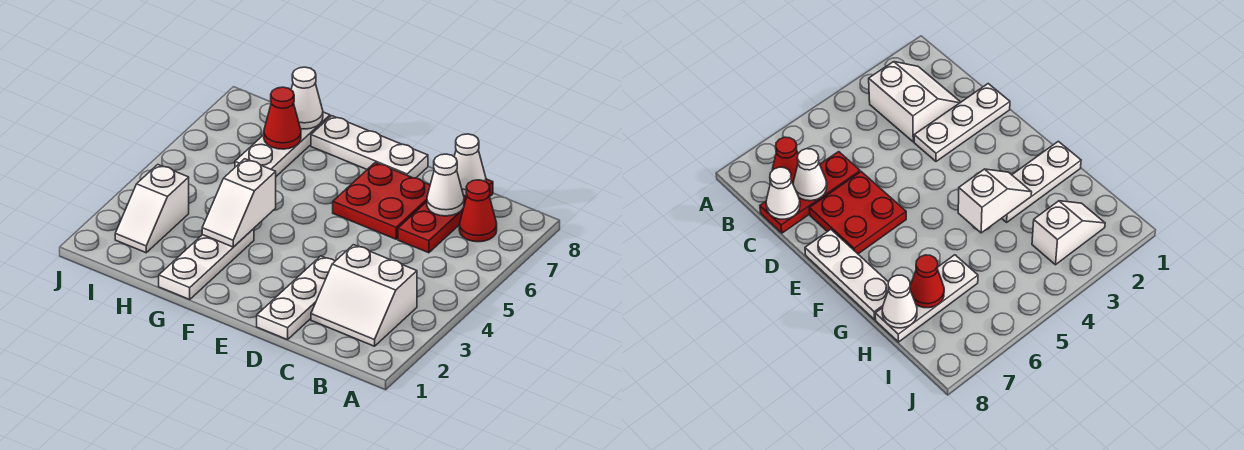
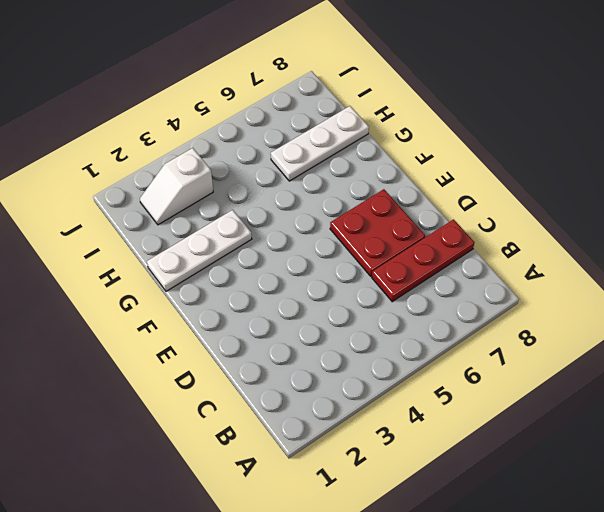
none -> white slope B2:C3 level 1 top 3
none -> red cone B7 level 1
none -> white plate D1:D3 level 1

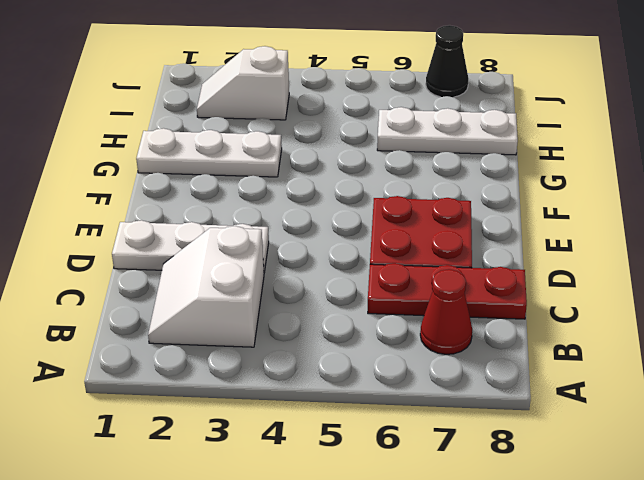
black cone J7 level 1 -> none
none -> white plate E8:G8 level 1
none -> white cone C7 level 2
none -> white cone C8 level 2

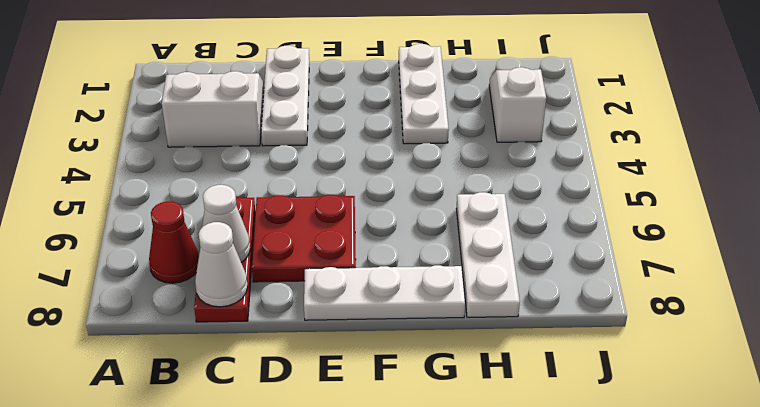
none -> white slope G3:G4 level 2 top 4
none -> red cone H7 level 2
none -> white cone H8 level 2

